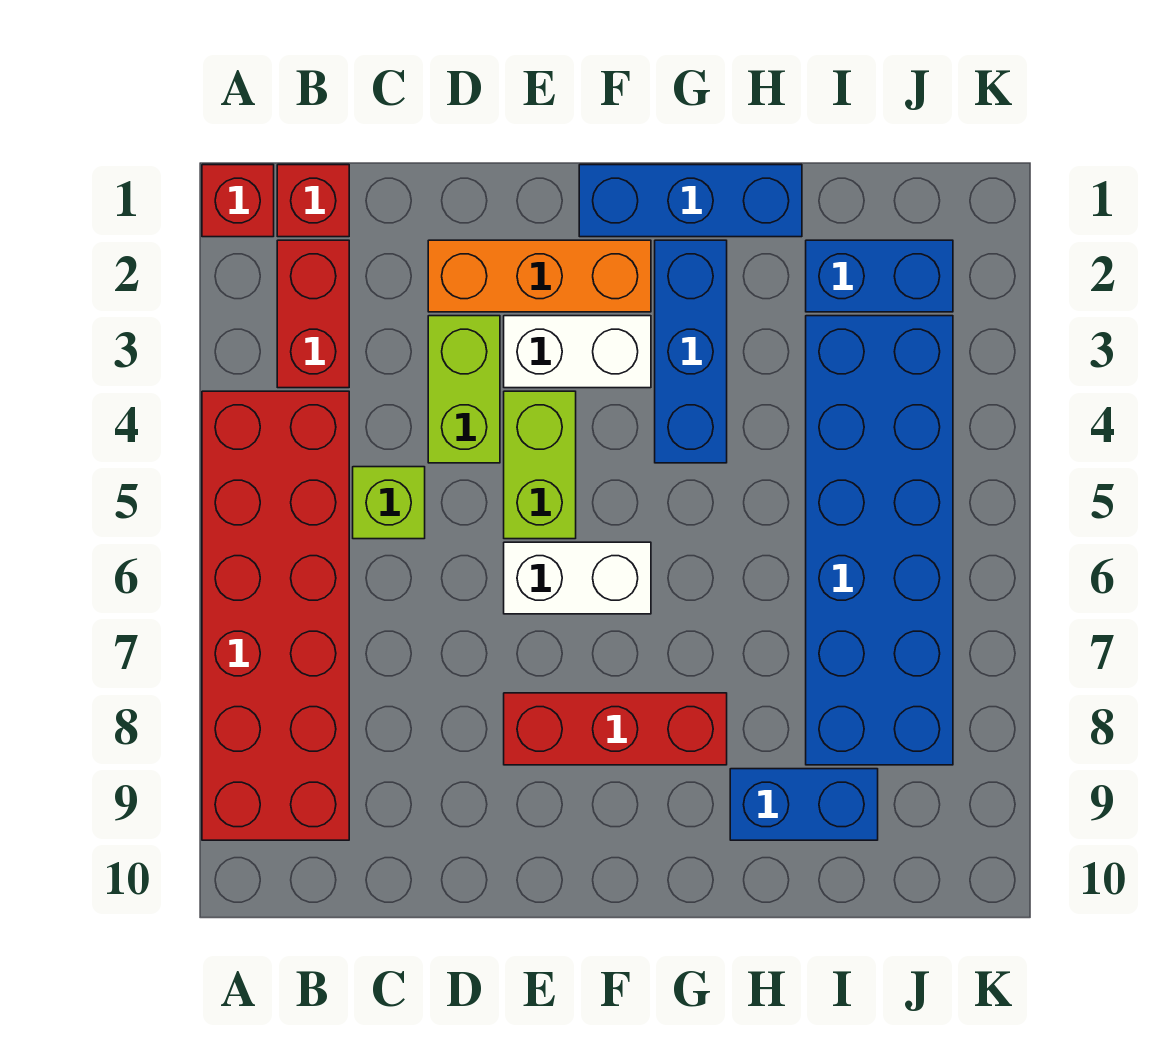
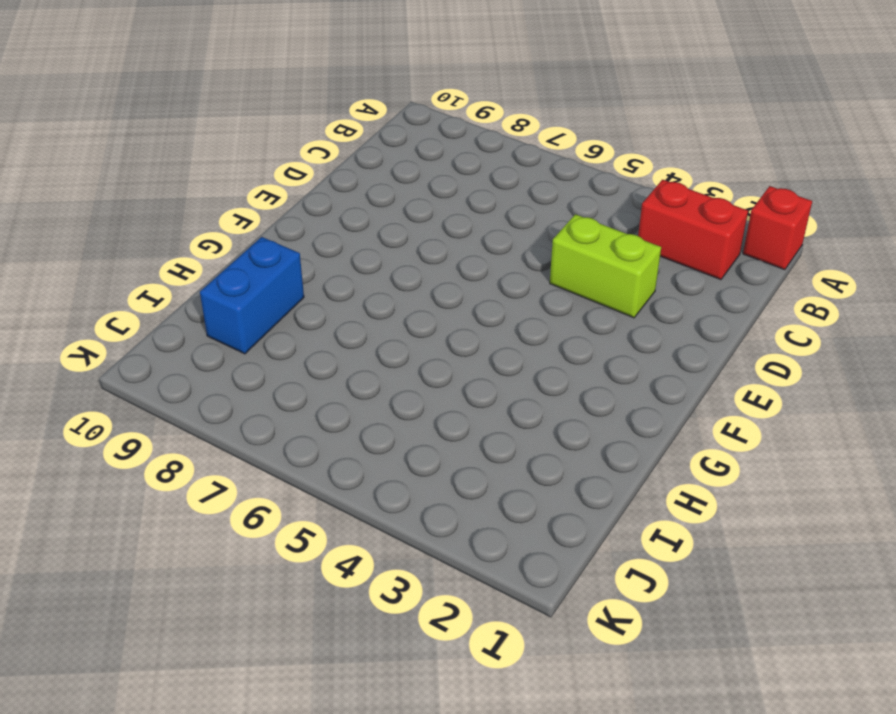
none -> red brick A4:B9 level 1
none -> red brick B1 level 1
none -> lime brick C5 level 1

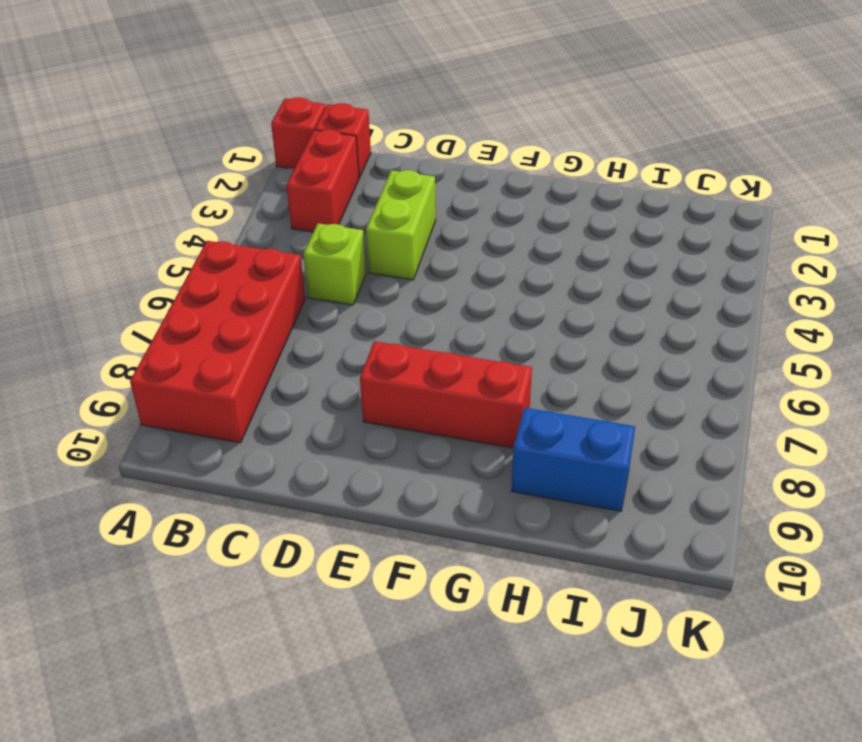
red brick A6:B9 level 1 -> red brick A4:B9 level 1
none -> orange brick D2:F2 level 1
none -> white brick E3:F3 level 1
none -> lime brick E4:E5 level 1

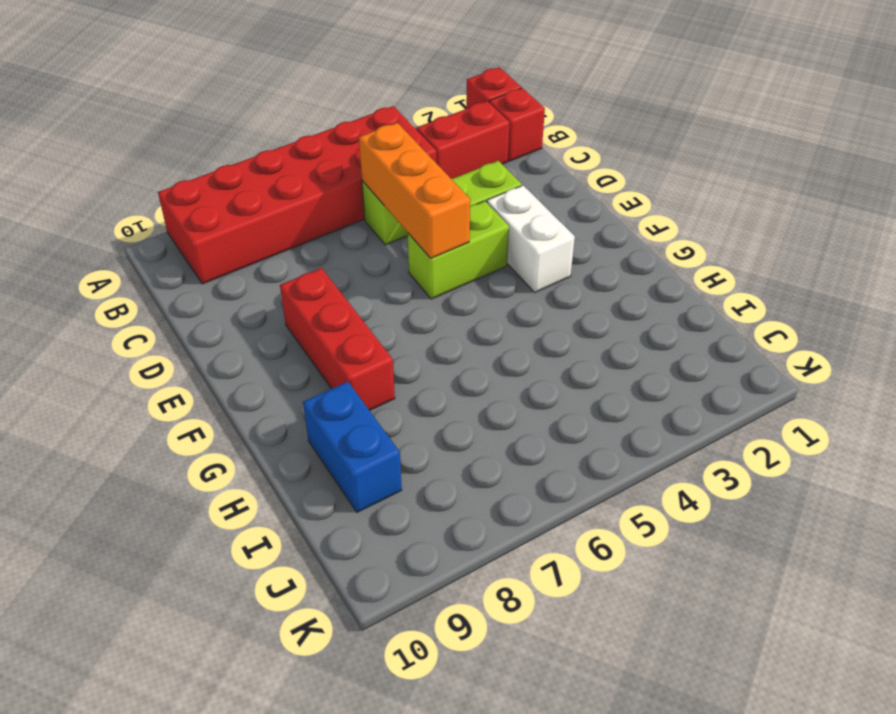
orange brick C5:E5 level 2 -> orange brick D2:F2 level 1
none -> white brick E6:F6 level 1
none -> blue brick F1:H1 level 1
none -> blue brick G2:G4 level 1

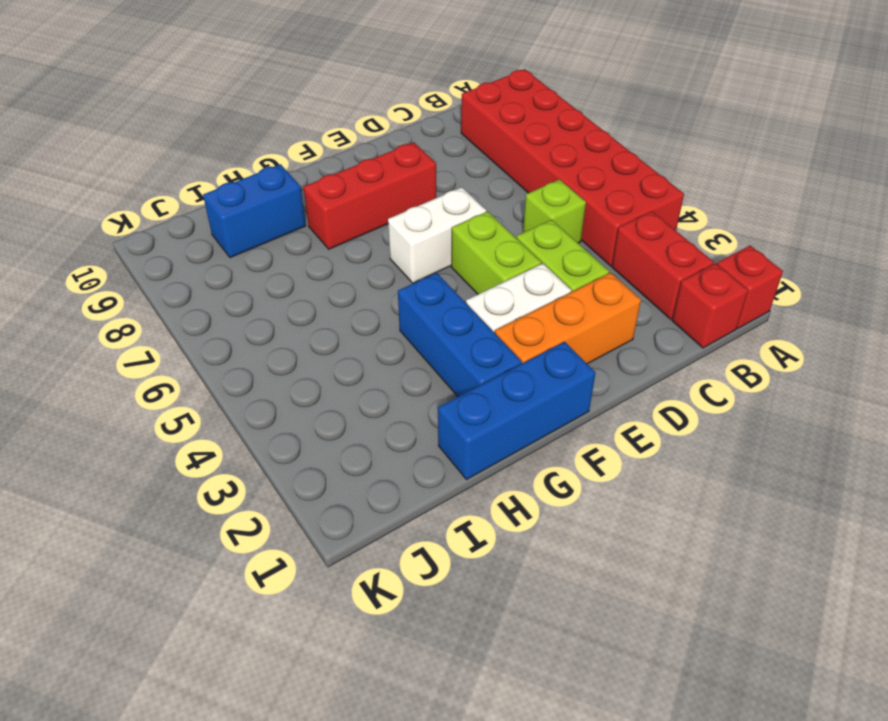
none -> blue brick I2:J2 level 1
none -> blue brick I3:J8 level 1

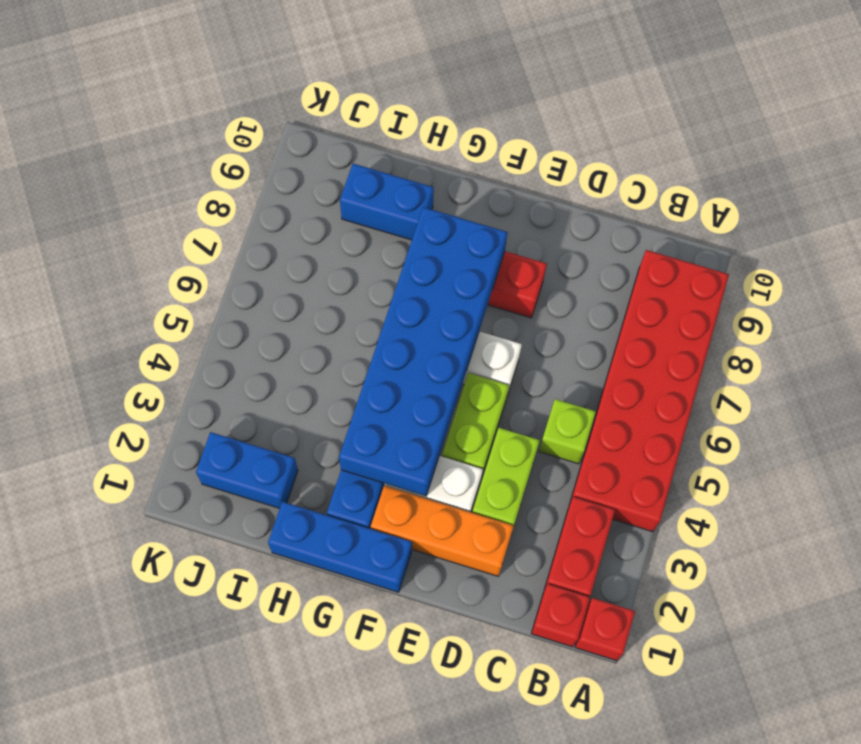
blue brick F3:G8 level 2 -> blue brick I3:J8 level 1

